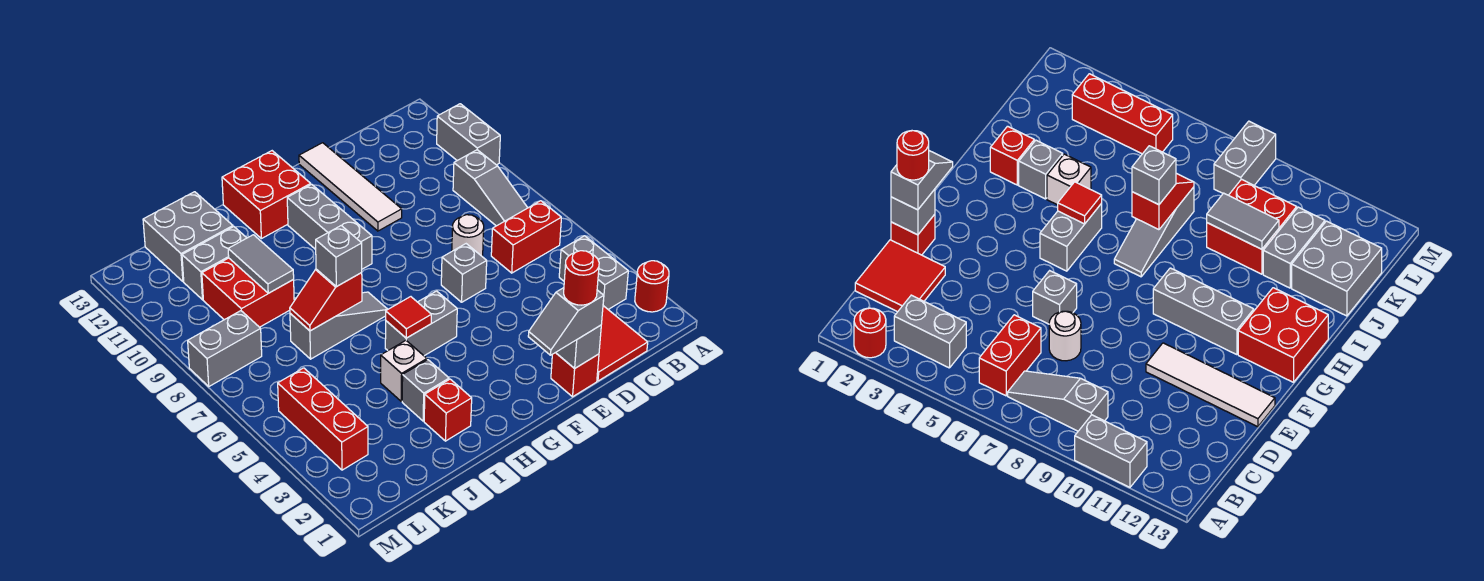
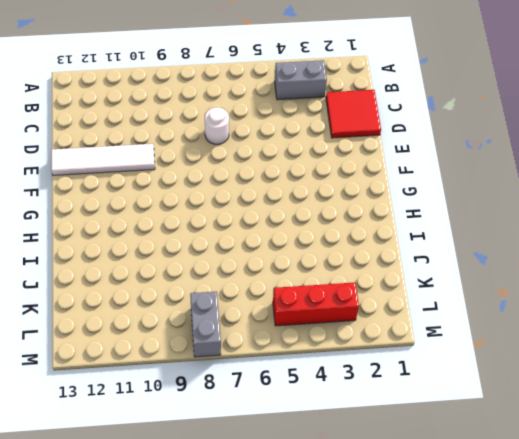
none -> red round brick A2 level 1
none -> grey brick A10:A11 level 1
none -> red brick B6:C6 level 1

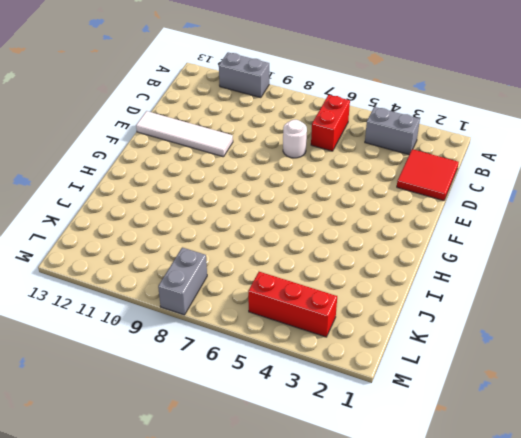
none -> red round brick A2 level 1
none -> grey slope B7:B9 level 1 top 9
none -> red brick E1 level 1

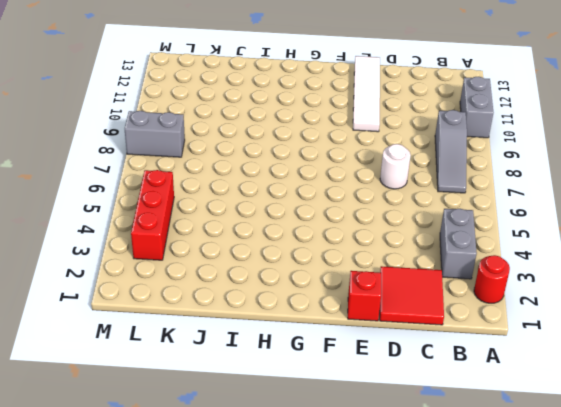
none -> red brick B6:C6 level 1
none -> grey brick E6 level 1
none -> grey brick G5:H5 level 1

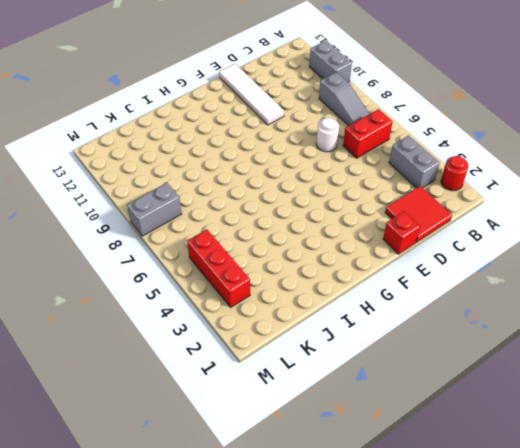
none -> grey brick E6 level 1
none -> grey brick G5:H5 level 1
none -> grey brick G9:G11 level 1

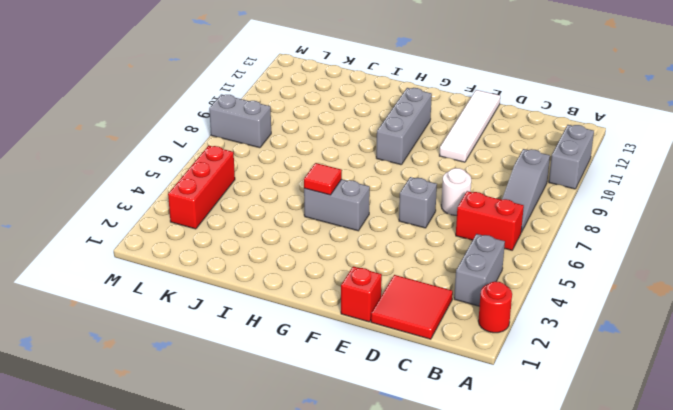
none -> red brick G12:H13 level 1
none -> grey slope H7:J7 level 1 top J
none -> red brick I2 level 1

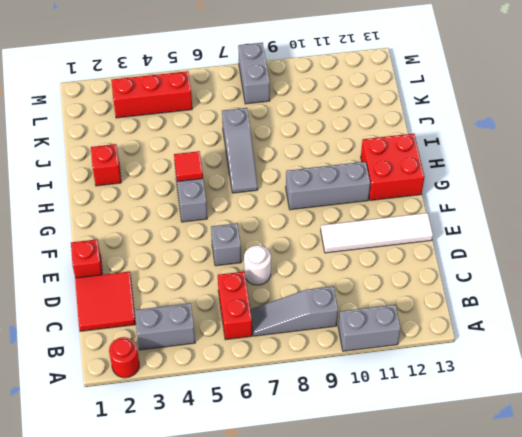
none -> grey brick I3 level 1
none -> white brick I4 level 1
none -> red brick J9:K10 level 1

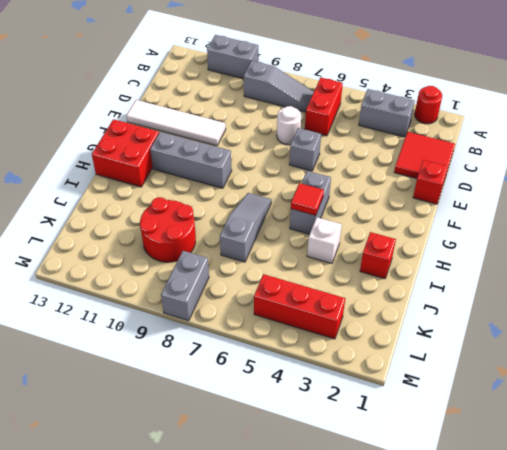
red round brick J9:K10 level 1 -> red brick J9:K10 level 1
none -> grey brick I3 level 1
none -> grey brick J11:K11 level 1
none -> grey brick J12:K13 level 1

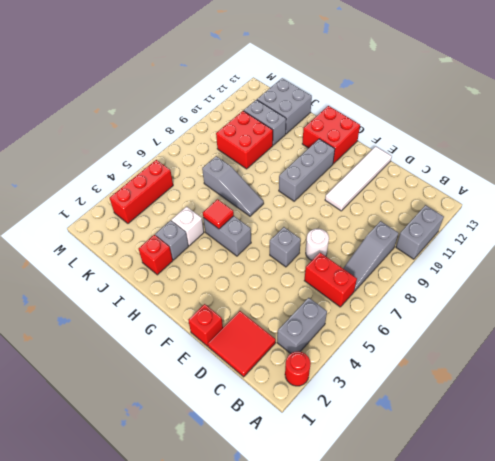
none -> grey brick L8:M8 level 1
none -> grey brick E1 level 2
none -> red slope I7:J7 level 2 top I

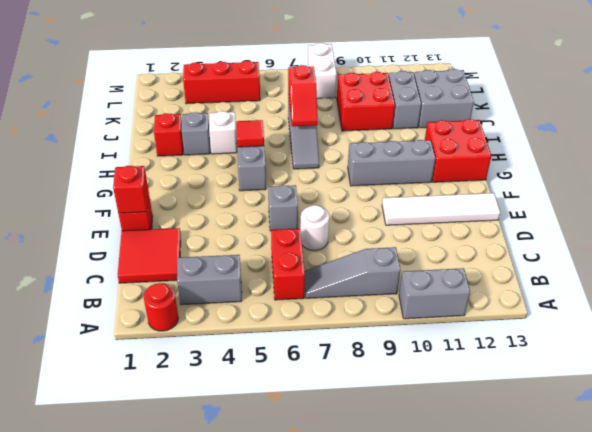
red brick E1 level 2 -> grey brick E1 level 2
red slope I7:J7 level 2 top J -> red slope I7:J7 level 2 top I
white brick L8:M8 level 1 -> grey brick L8:M8 level 1
none -> grey tile J9:J10 level 2
none -> grey slope E1:F1 level 3 top E
none -> grey brick I7 level 3

